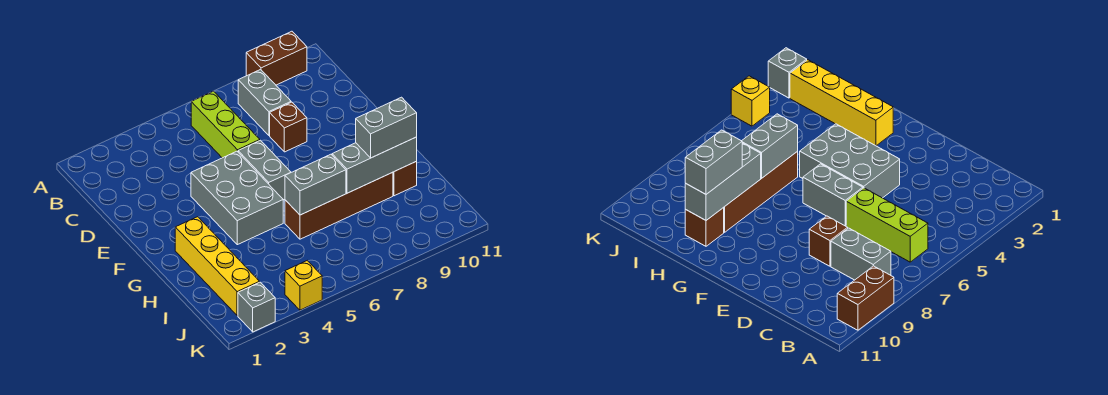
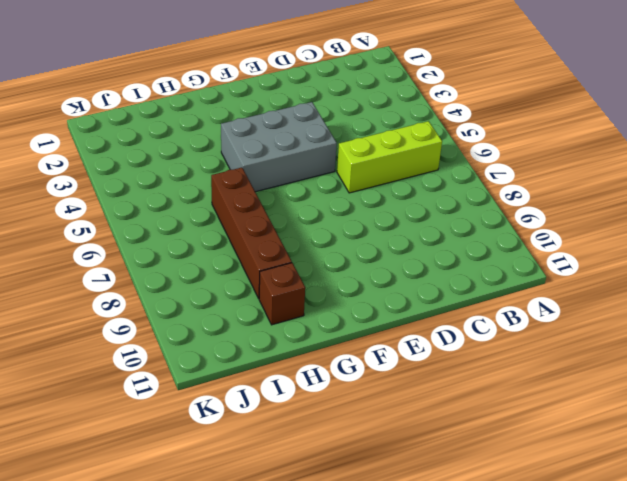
none -> brown brick A9:A10 level 1
none -> grey brick B8:C8 level 1
none -> brown brick D8 level 1

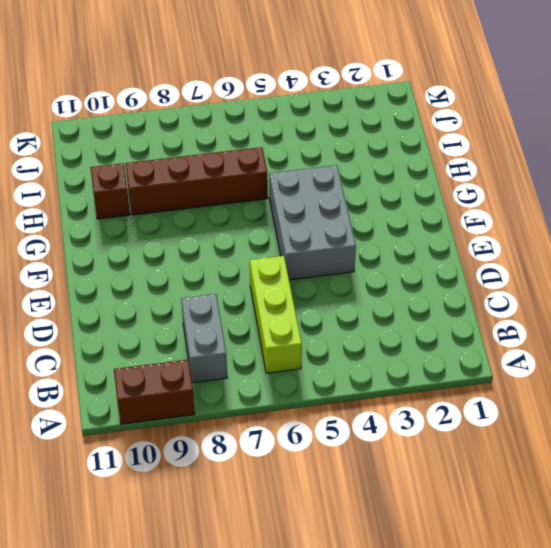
none -> brown brick D8 level 1
none -> grey brick E6:F6 level 1
none -> yellow brick G2:J2 level 1

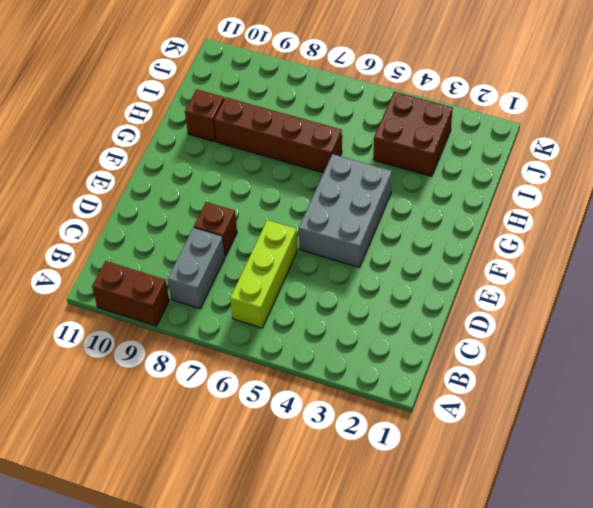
brown brick I3:J4 level 1 -> none
none -> grey brick E6:F6 level 1
none -> yellow brick G2:J2 level 1
none -> grey brick K2 level 1

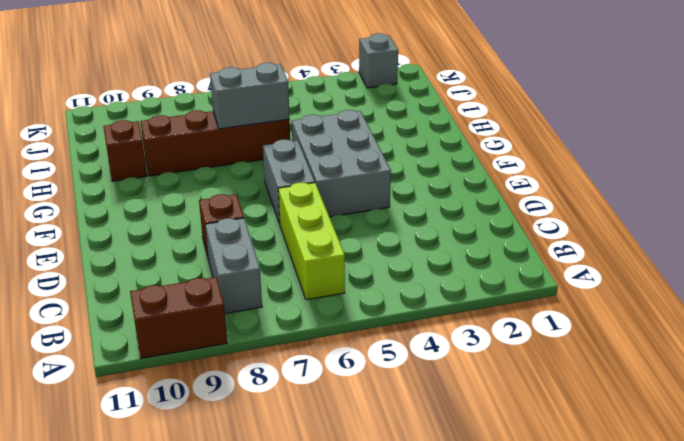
none -> yellow brick G2:J2 level 1
none -> yellow brick K4 level 1
none -> grey brick H8:H10 level 2

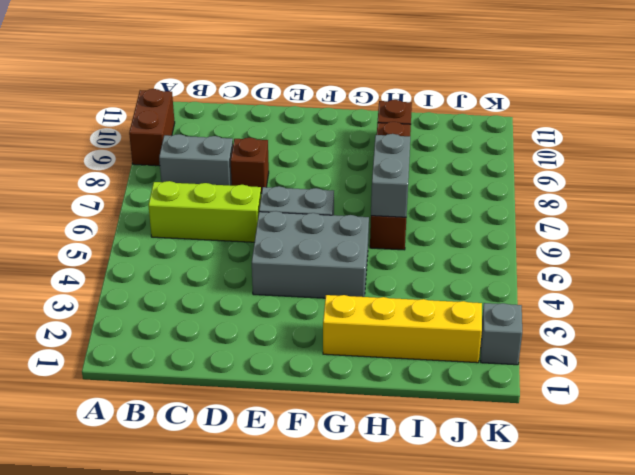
none -> yellow brick K4 level 1
none -> grey brick H8:H10 level 2
none -> grey brick H9:H10 level 3

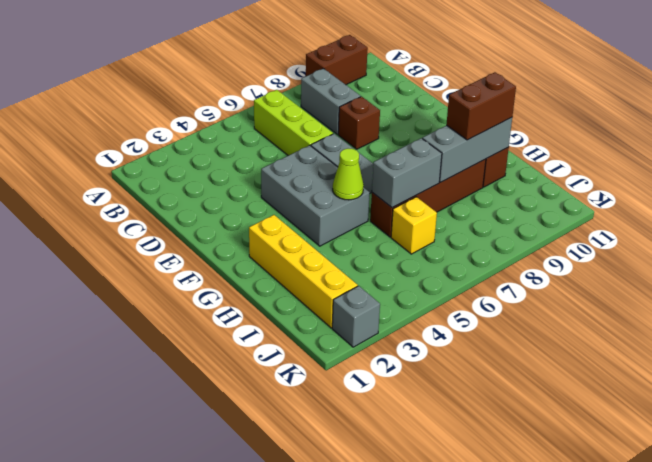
lime cone G5 level 2 -> none
brown brick H9:H10 level 3 -> grey brick H9:H10 level 3
yellow brick I6 level 1 -> yellow brick K4 level 1

